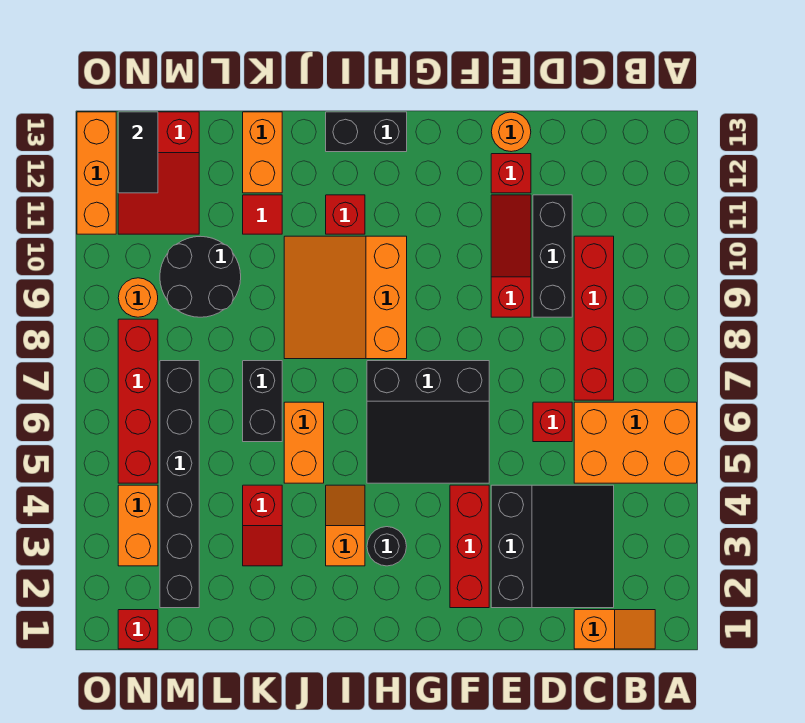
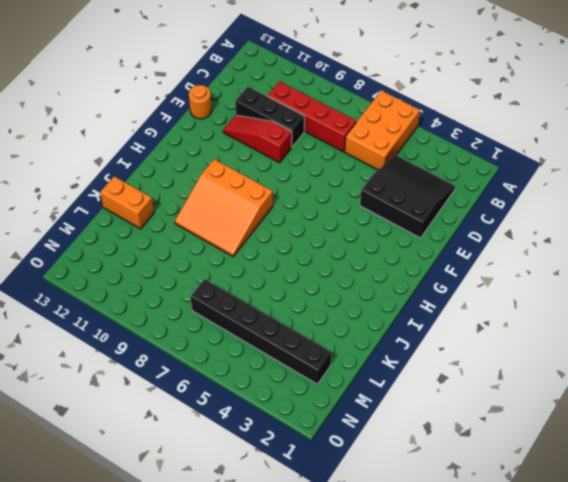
none -> orange slope B1:C1 level 1 top C
none -> red brick D6 level 1
none -> red brick E12 level 1
none -> red brick F2:F4 level 1

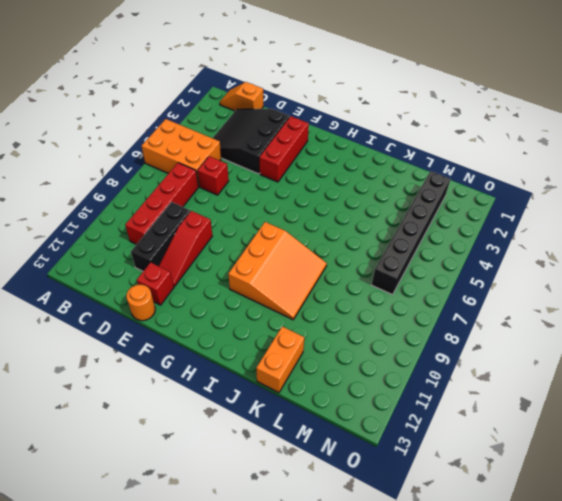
none -> black slope F5:H7 level 1 top 7
none -> black round brick H3 level 1
none -> black brick H13:I13 level 1
none -> orange slope I3:I4 level 1 top 3

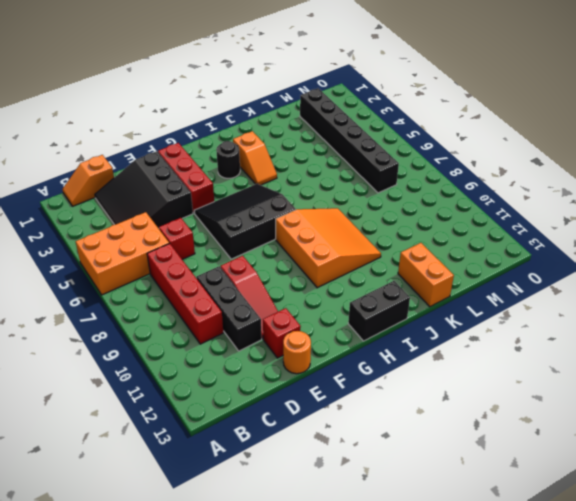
none -> red brick I11 level 1
none -> orange brick J5:J6 level 1
none -> red slope K3:K4 level 1 top 4
none -> black brick K6:K7 level 1

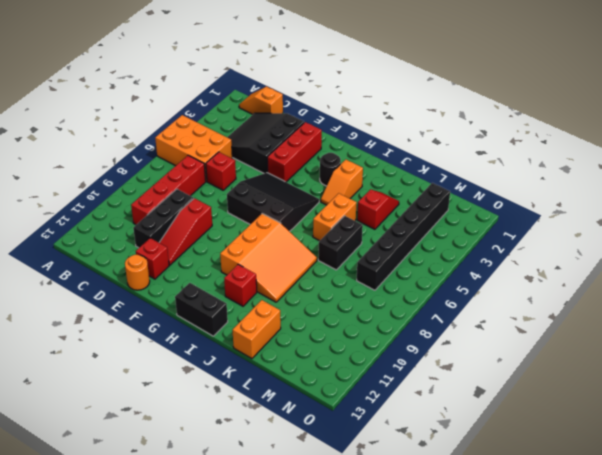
none -> red tile K11 level 1
none -> black round brick L9:M10 level 1
none -> red slope M11:N13 level 1 top 13
none -> red brick N1 level 1

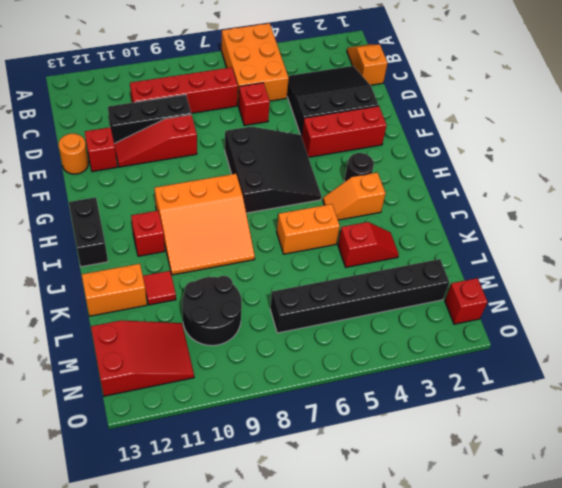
none -> black brick K6:K7 level 1
none -> orange brick N3:N4 level 1
none -> red brick N5:N8 level 1
none -> orange round brick N9 level 1

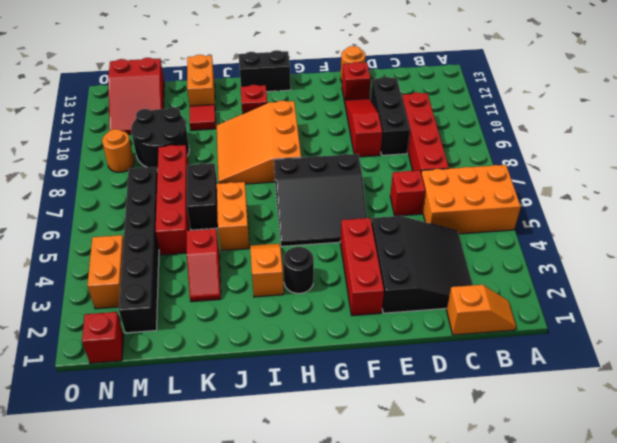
red brick L5:L8 level 1 -> red brick N5:N8 level 1
none -> orange brick O11:O13 level 1
none -> black tile N12:N13 level 2

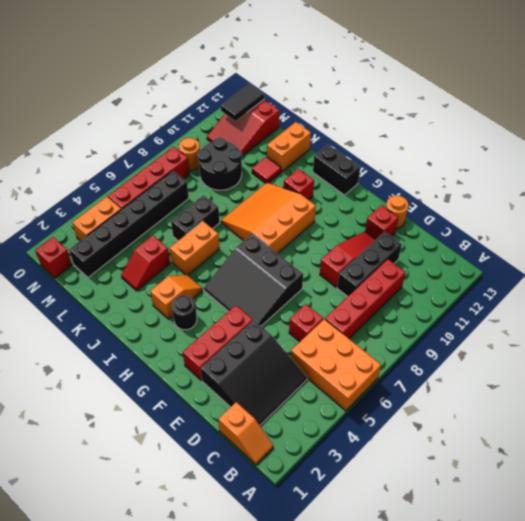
none -> orange brick O11:O13 level 1

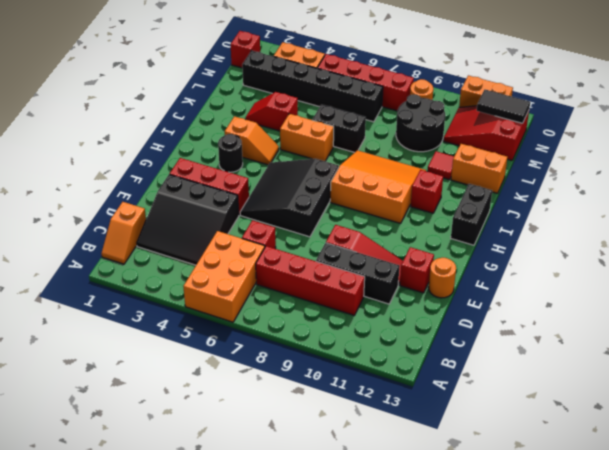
orange brick O11:O12 level 1 -> orange brick O11:O13 level 1

